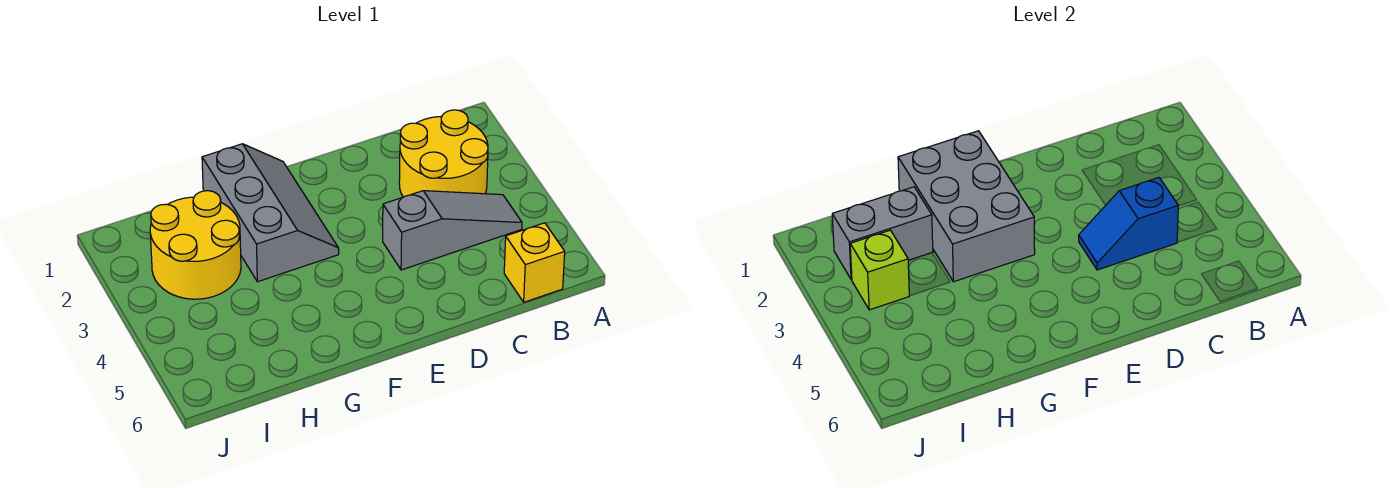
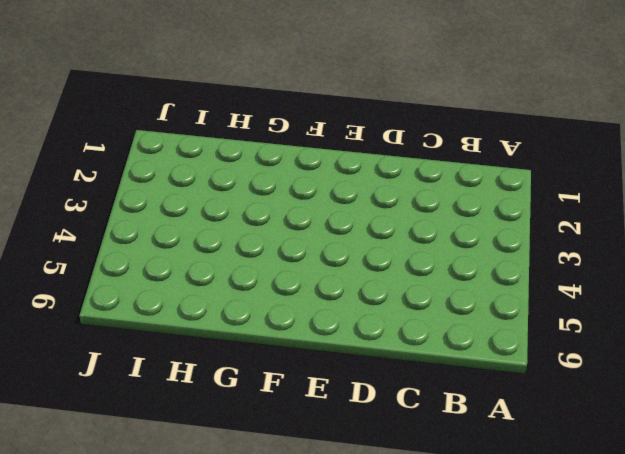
none -> yellow round brick B2:C3 level 1
none -> grey slope B4:D4 level 1 top D

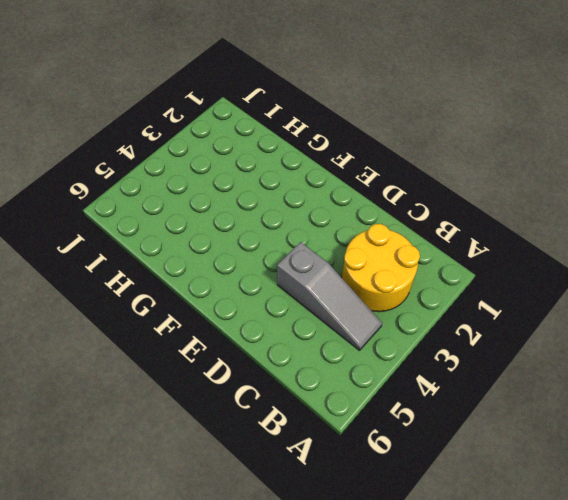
none -> yellow brick B6 level 1
none -> grey slope F1:G3 level 1 top G

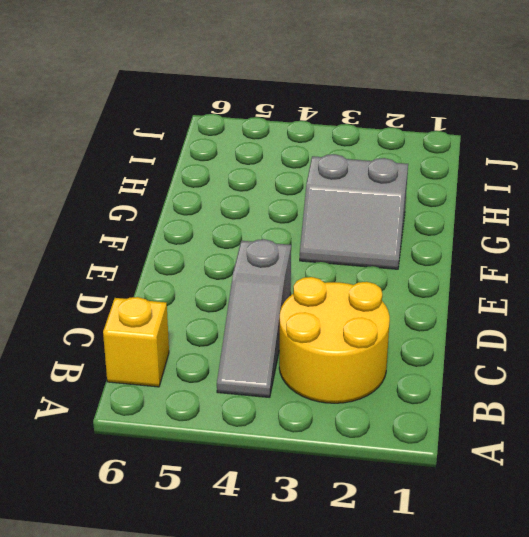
grey slope F2:G3 level 1 top G -> grey slope F1:G3 level 1 top G
none -> yellow round brick H2:I3 level 1
none -> blue slope C4:D4 level 2 top C

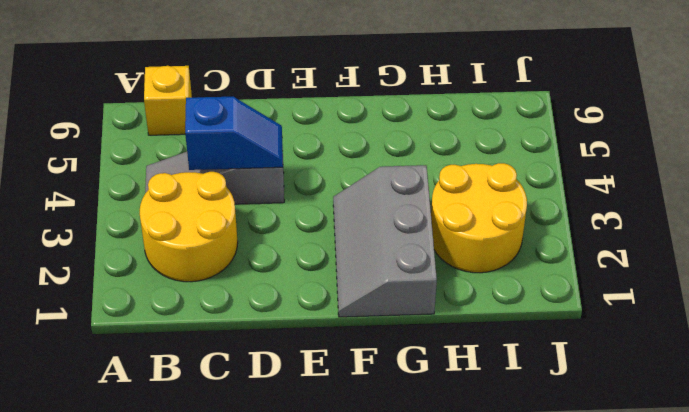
none -> grey brick F1:G3 level 2
none -> grey brick H2:I2 level 2

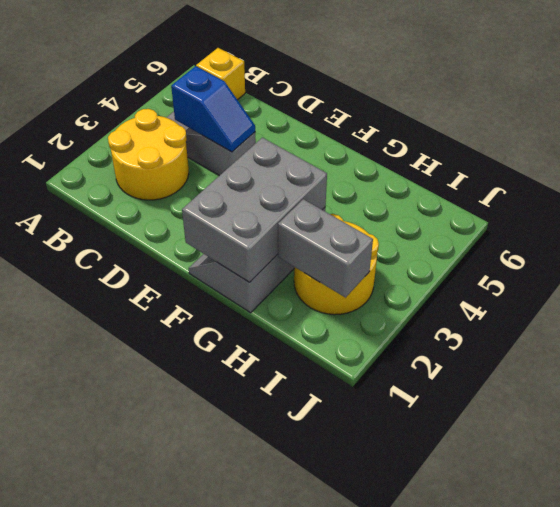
none -> lime brick I3 level 2

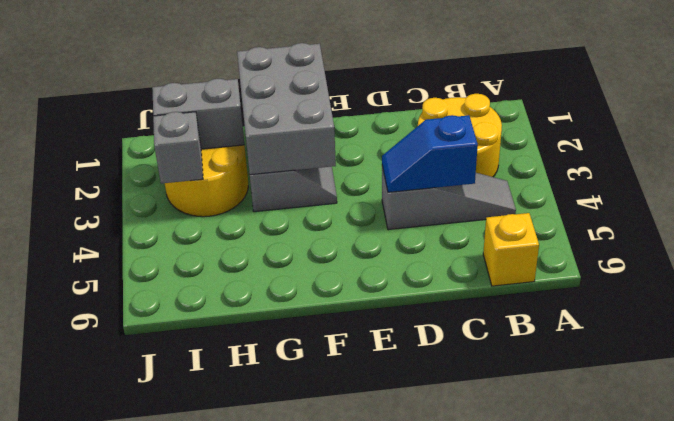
grey brick I3 level 2 -> lime brick I3 level 2

